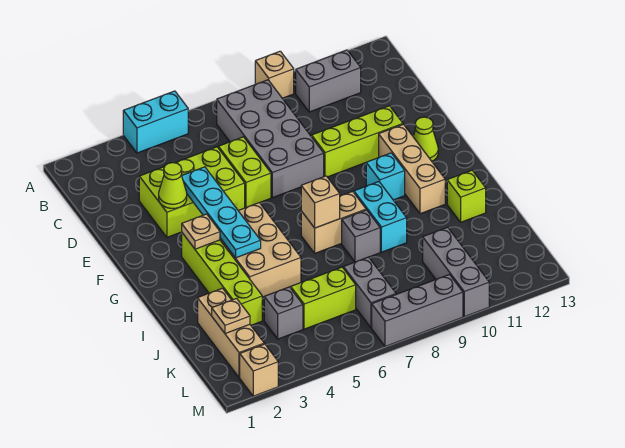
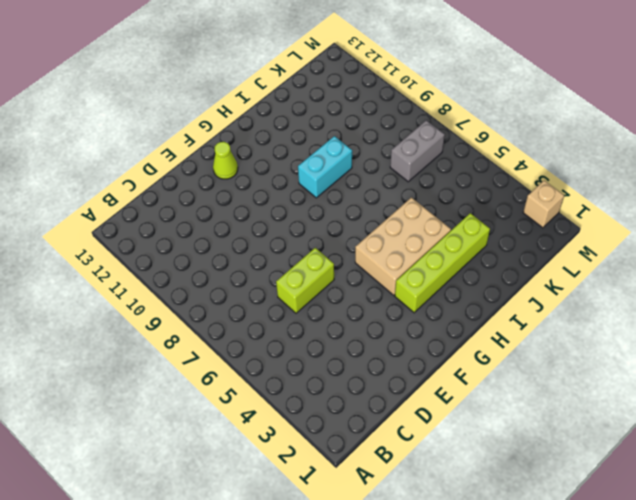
none -> cyan brick A4:A5 level 1
none -> tan brick A9 level 1
none -> grey brick B7:E8 level 1

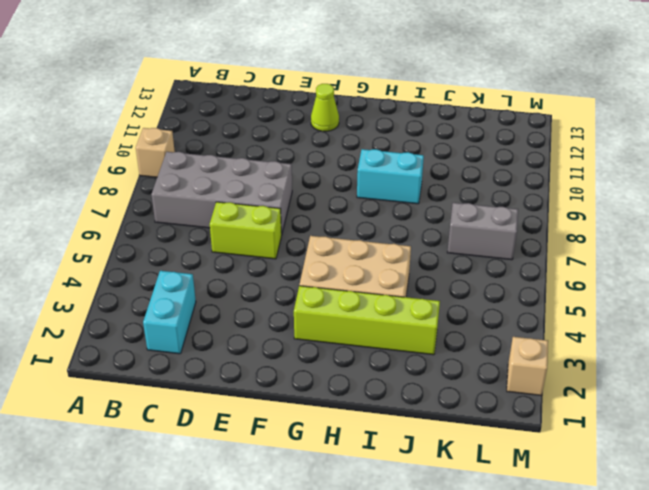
cyan brick C2:C3 level 1 -> cyan brick A4:A5 level 1
none -> grey brick B10:B11 level 1
none -> lime brick D3:E5 level 1
none -> lime brick E9:E11 level 1

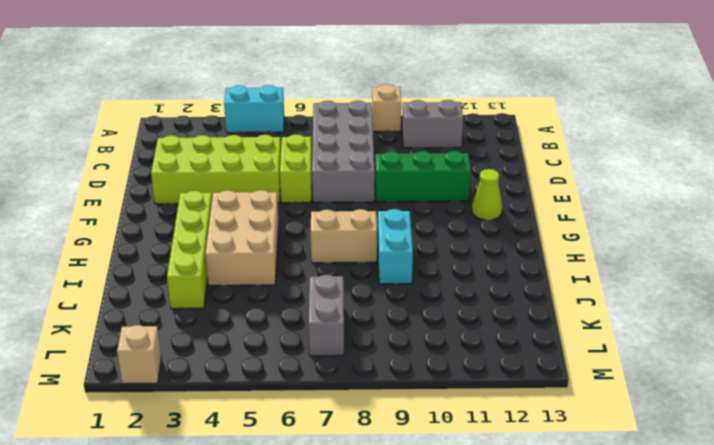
lime brick D2:E5 level 1 -> lime brick D3:E5 level 1
green brick E9:E11 level 1 -> lime brick E9:E11 level 1
none -> tan brick F11:H11 level 1
none -> cyan brick G10 level 1
none -> grey brick I8 level 1

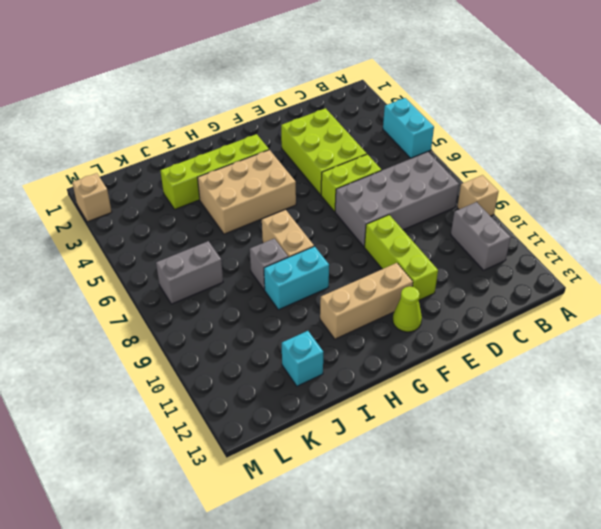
cyan brick J12 level 1 -> cyan brick G10 level 1
none -> lime brick I12 level 1
none -> tan brick J2:L2 level 1
none -> grey brick K4 level 1

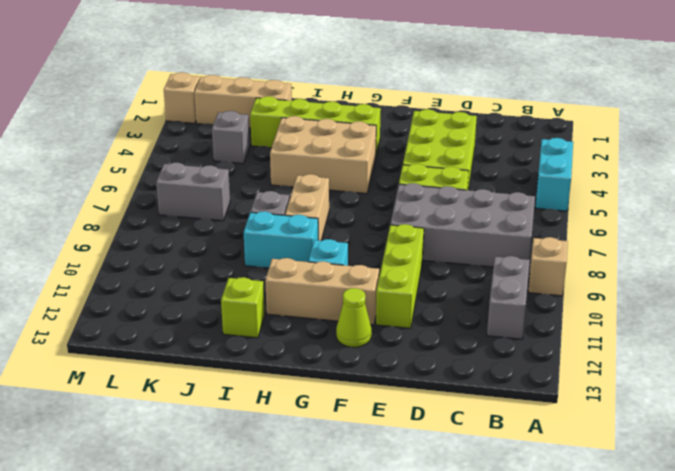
none -> lime brick K5:K6 level 1
none -> grey brick K10:M10 level 1
none -> grey brick M7:M9 level 1

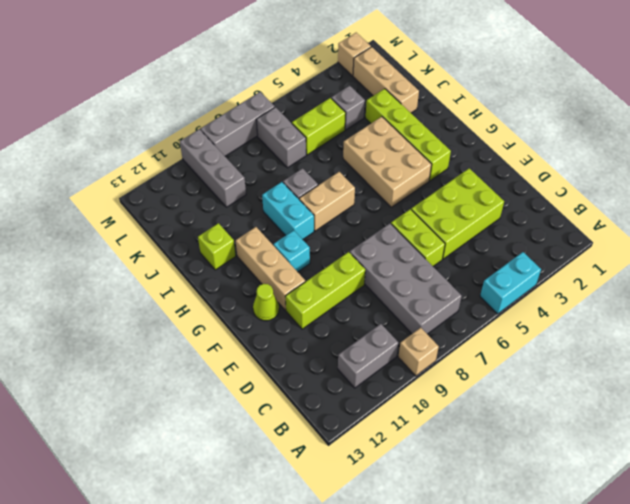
none -> lime cone E3 level 2
none -> cyan plate E4:H4 level 2
none -> tan plate G3 level 2

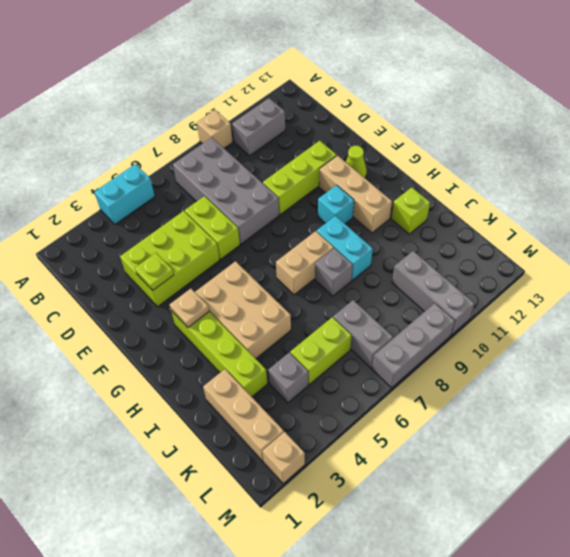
lime plate E3 level 2 -> lime cone E3 level 2
none -> cyan plate E4:H4 level 2
none -> tan brick H7 level 2
none -> tan plate K2 level 2

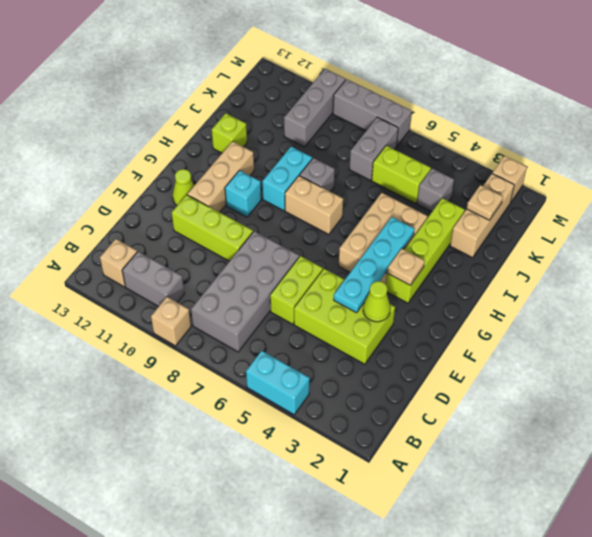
tan brick B12 level 1 -> tan brick H7 level 2

